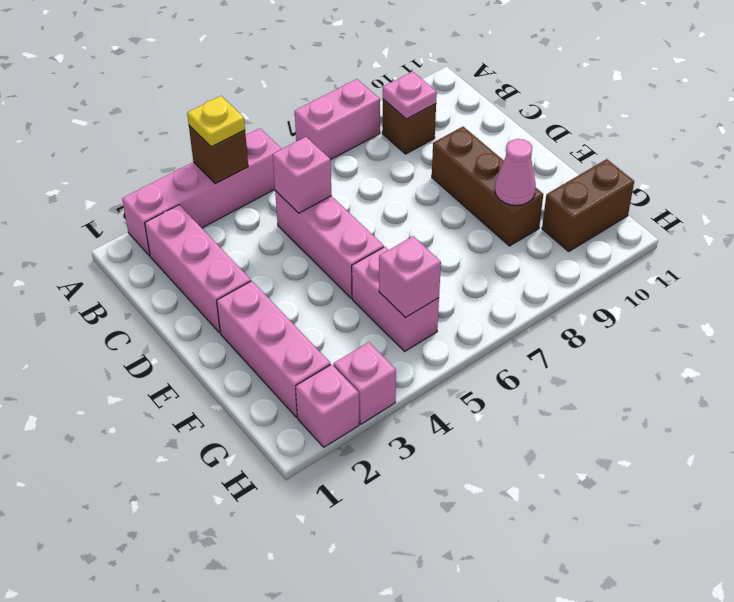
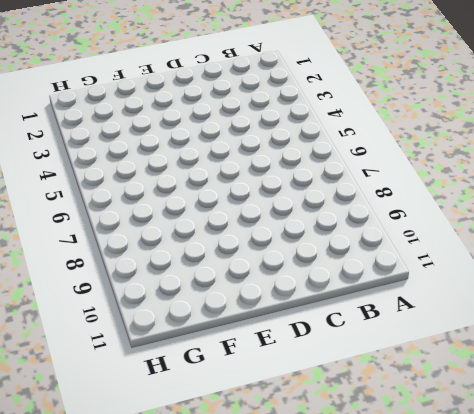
none -> pink brick A2:A5 level 1
none -> pink brick A7:A8 level 1
none -> pink brick B2:D2 level 1

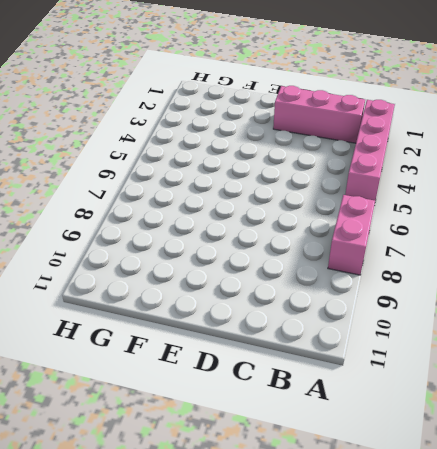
none -> brown brick B9 level 1
none -> pink brick C5:E5 level 1
none -> brown brick D9:F9 level 1

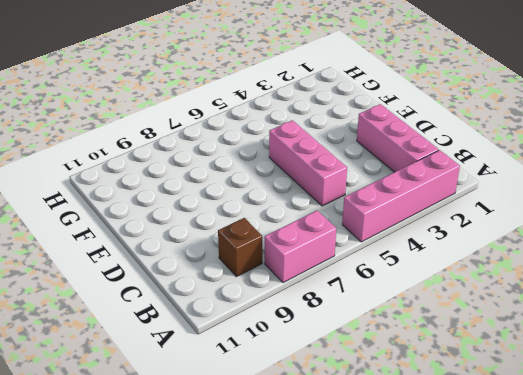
none -> brown brick D9:F9 level 1
none -> pink brick E2:G2 level 1
none -> pink brick F5:G5 level 1

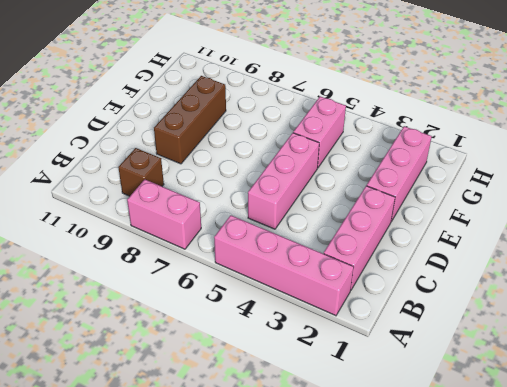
none -> brown brick G10:G11 level 1
none -> pink brick H2 level 1
none -> pink brick H3 level 1

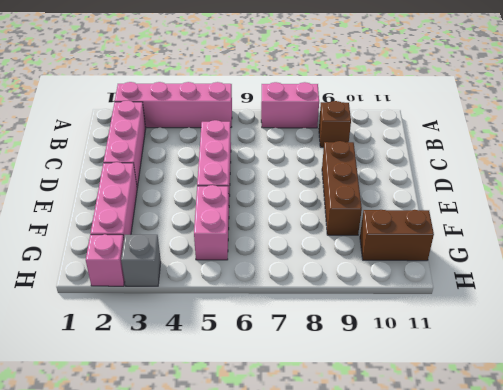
grey brick H3 level 1 -> pink brick H3 level 1
none -> brown brick A4 level 2
none -> pink plate B9 level 2
none -> pink brick C5 level 2

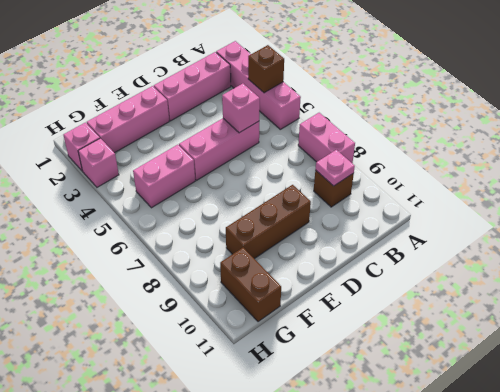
none -> pink cone F9 level 2
none -> pink brick G5 level 2
none -> yellow plate A4 level 3

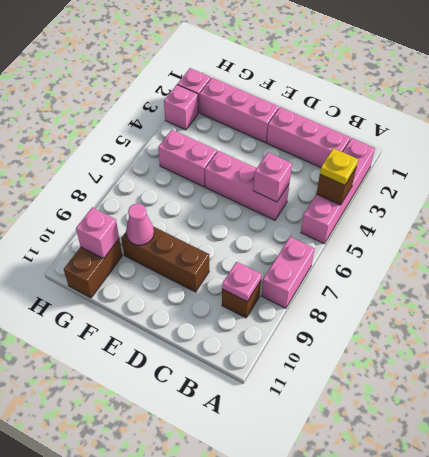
pink brick G10 level 2 -> pink brick G5 level 2

